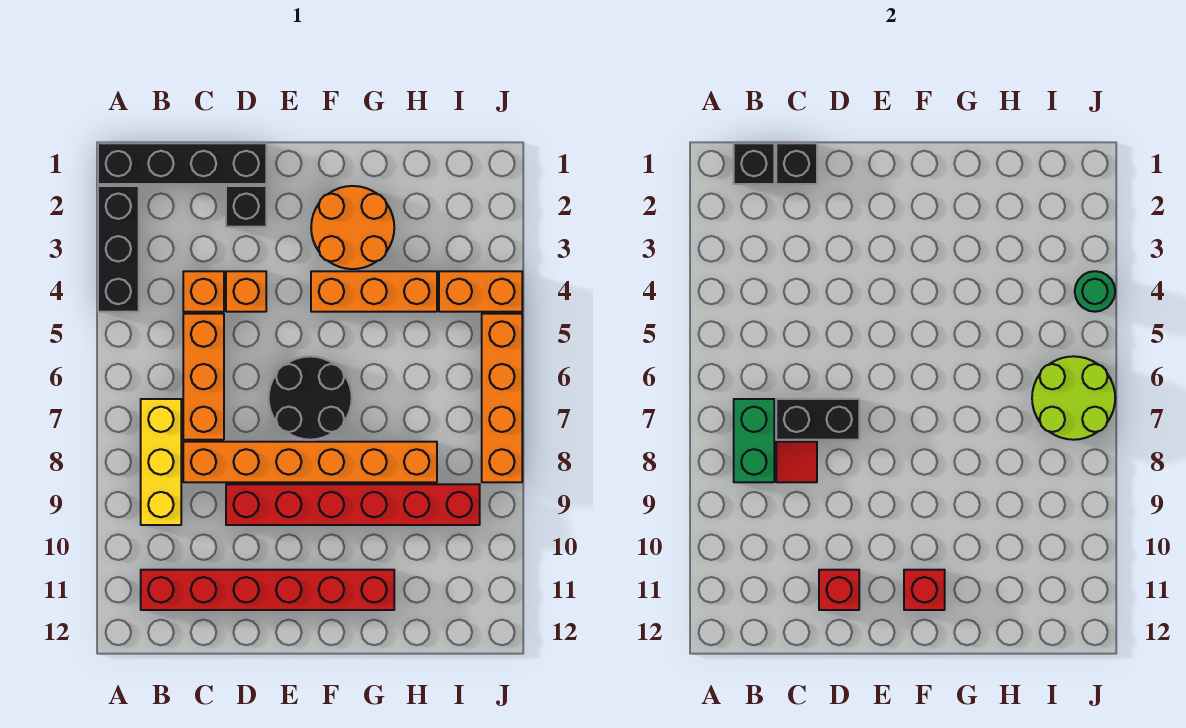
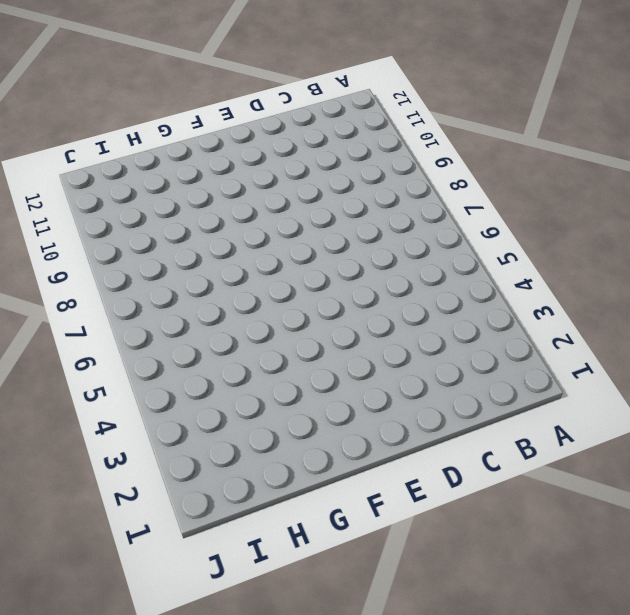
none -> black brick A1:D1 level 1
none -> black brick A2:A4 level 1
none -> yellow brick B7:B9 level 1

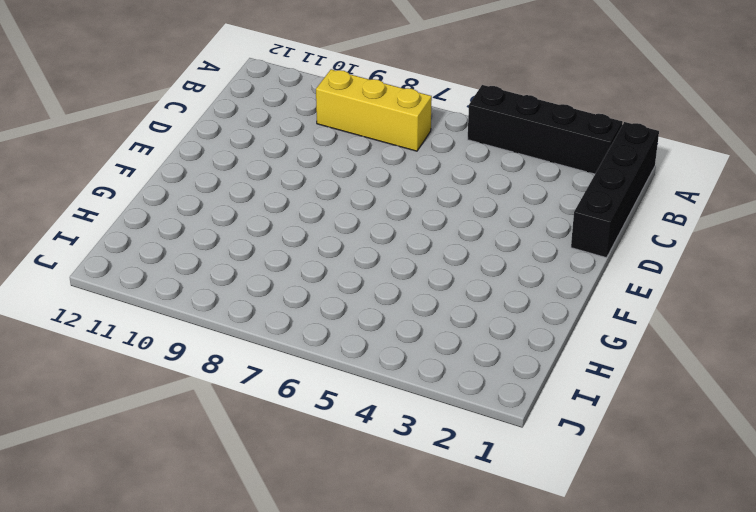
black brick A2:A5 level 1 -> black brick A2:A4 level 1
none -> red brick B11:G11 level 1
none -> orange brick C4 level 1
none -> orange brick C5:C7 level 1

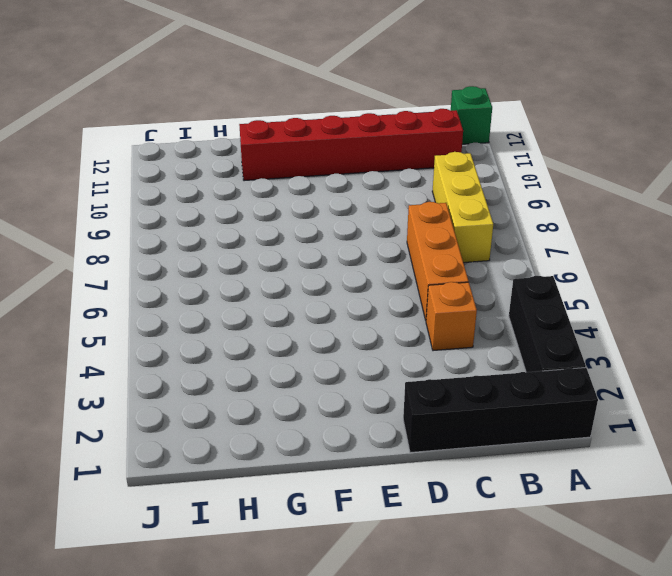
green brick A12 level 1 -> none
none -> orange brick C8:H8 level 1
none -> black brick D2 level 1
none -> orange brick D4 level 1

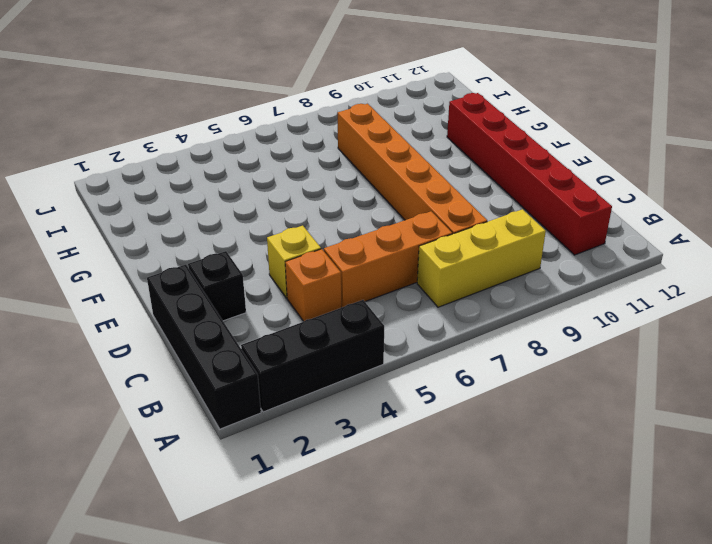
yellow brick D4 level 1 -> orange brick D4 level 1
none -> red brick D9:I9 level 1
none -> black round brick E6:F7 level 1
none -> orange round brick F2:G3 level 1

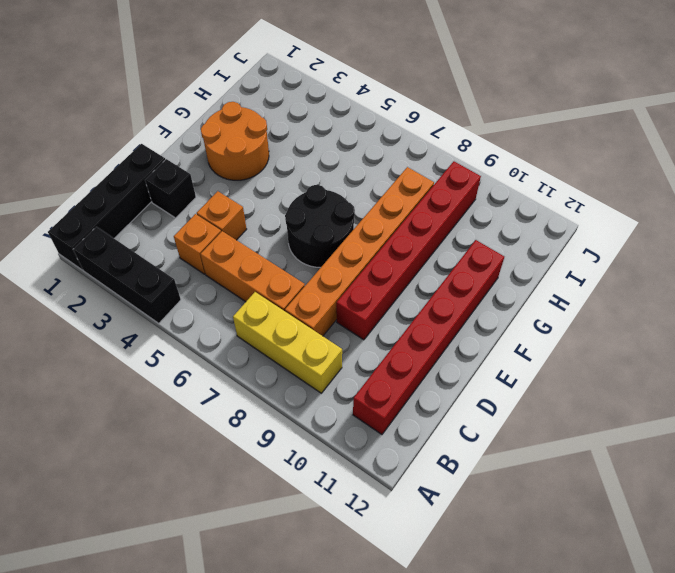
none -> orange brick F4:H4 level 1
none -> orange brick I4:J4 level 1
none -> orange brick J5:J8 level 1

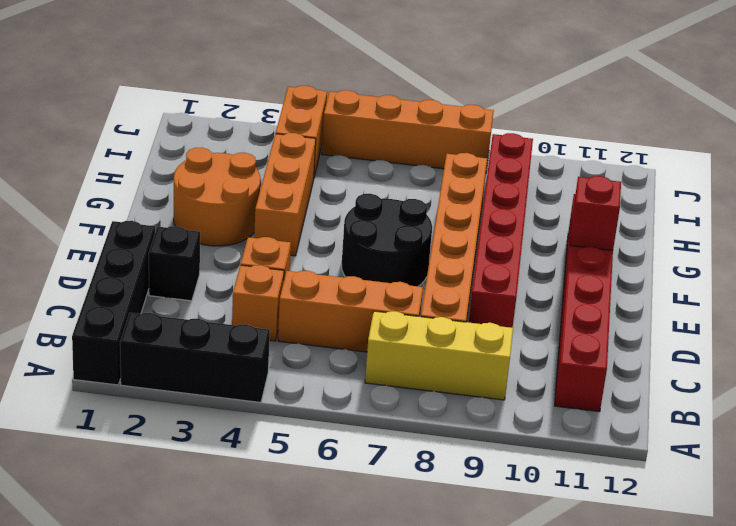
none -> black brick B1 level 2
none -> green brick B7:B8 level 2
none -> black brick C1 level 2

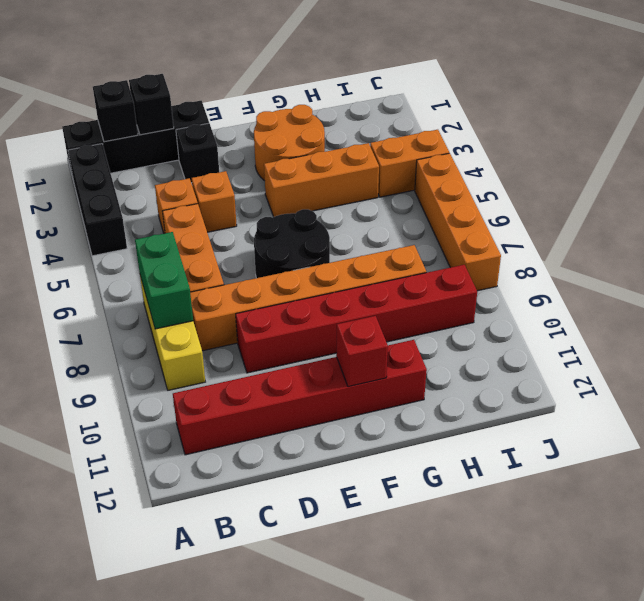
none -> black brick C7:D7 level 2
none -> red tile C8 level 2
none -> red brick D11 level 2

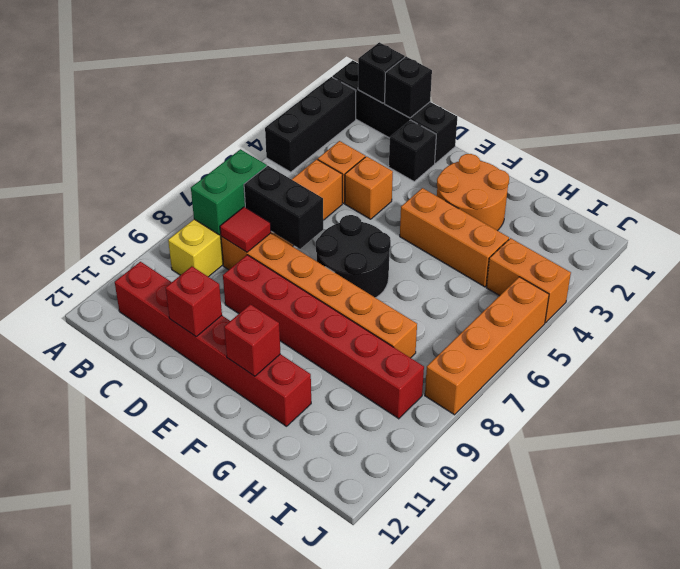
none -> lime round brick I6:J7 level 2
none -> green round brick J4 level 2

